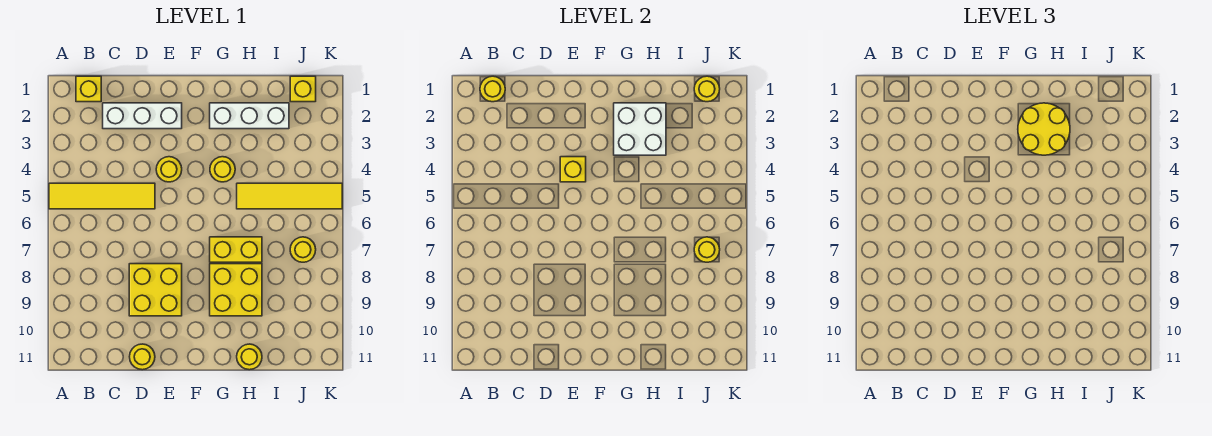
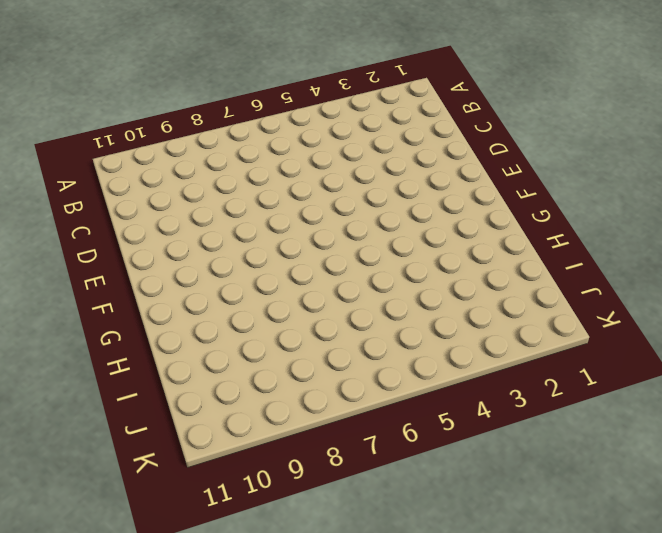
none -> yellow tile A5:D5 level 1
none -> yellow brick B1 level 1
none -> white brick C2:E2 level 1

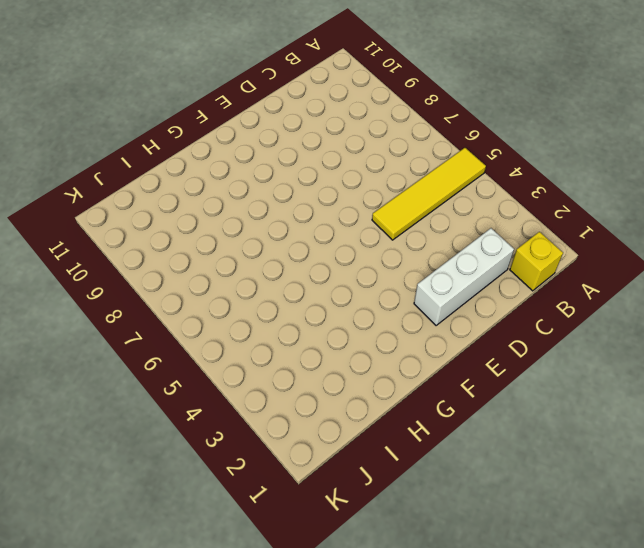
none -> yellow brick D8:E9 level 1
none -> yellow round brick D11 level 1
none -> yellow round brick E4 level 1

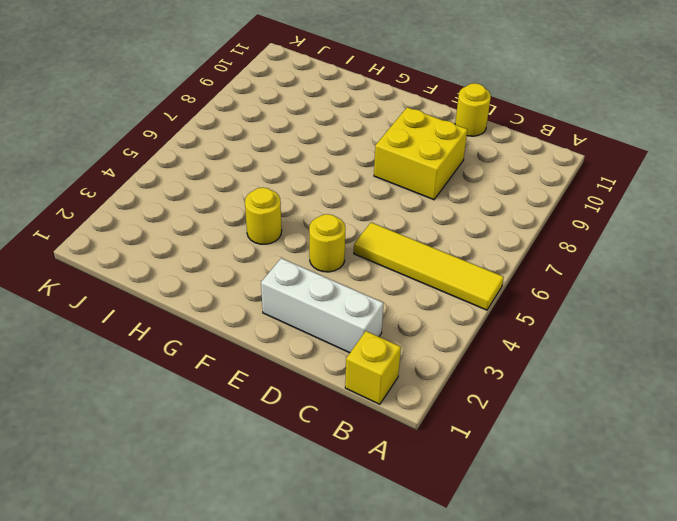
none -> white brick G2:I2 level 1
none -> yellow brick G7:H7 level 1
none -> yellow brick G8:H9 level 1

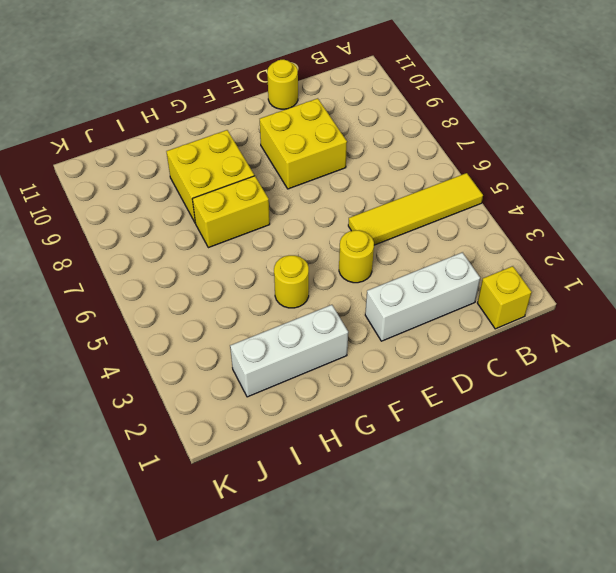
none -> yellow tile H5:K5 level 1
none -> yellow round brick H11 level 1
none -> yellow brick J1 level 1

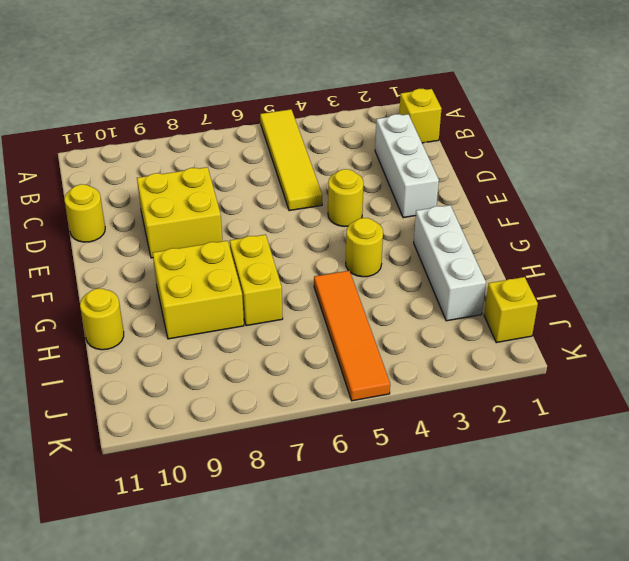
orange tile H5:K5 level 1 -> yellow tile H5:K5 level 1
none -> yellow round brick J7 level 1
none -> yellow round brick B1 level 2
none -> yellow brick E4 level 2

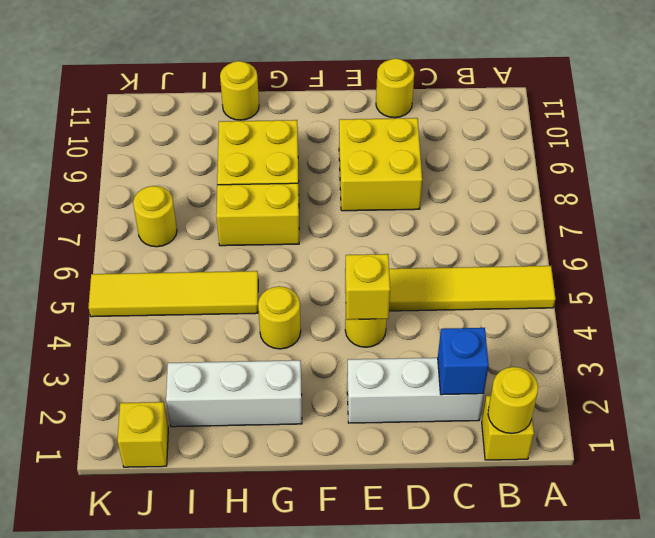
blue brick C2 level 2 -> none
none -> white brick G2:H3 level 2
none -> yellow round brick J1 level 2
none -> yellow round brick J7 level 2

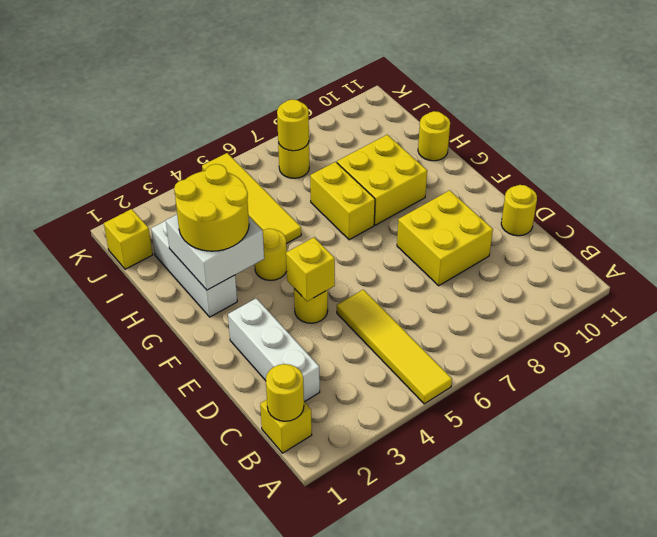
none -> yellow round brick J1 level 2

